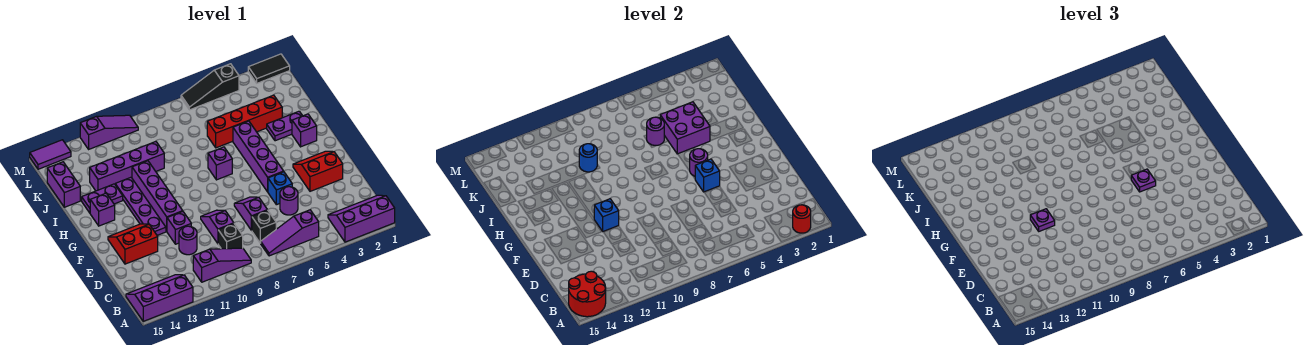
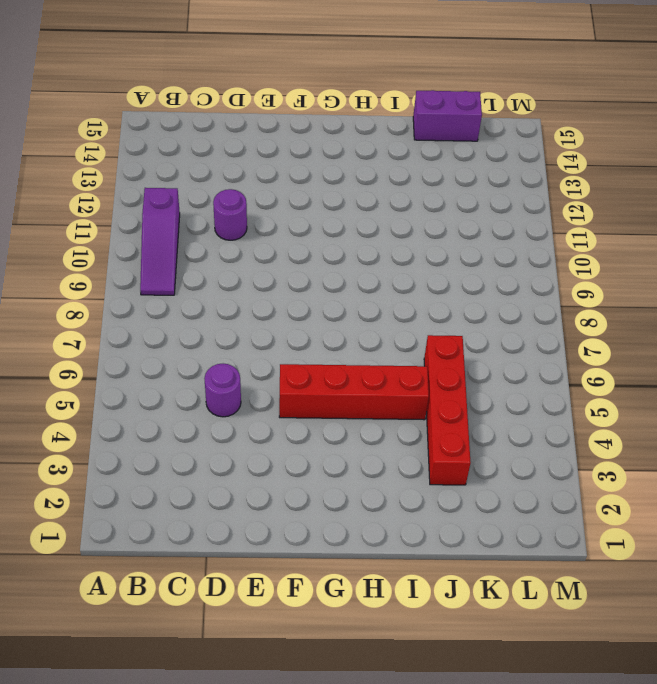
red brick F5:I5 level 1 -> purple brick F5:I5 level 1
none -> purple slope A1:B3 level 1 top A
none -> purple slope A13:B15 level 1 top A
none -> purple slope B5:B7 level 1 top 5
none -> black brick C7 level 1

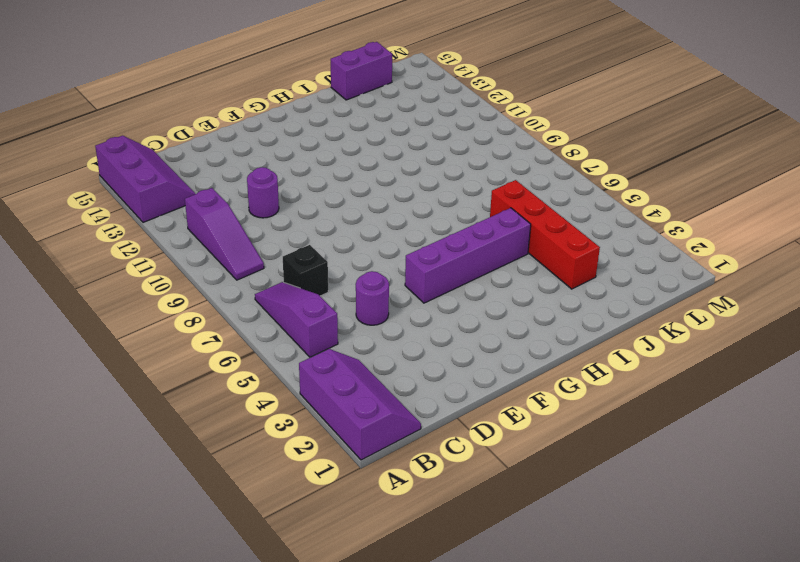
none -> black brick C9 level 1
none -> purple slope D7:E7 level 1 top D
none -> purple slope D9:E9 level 1 top D
none -> red slope E2:F3 level 1 top E

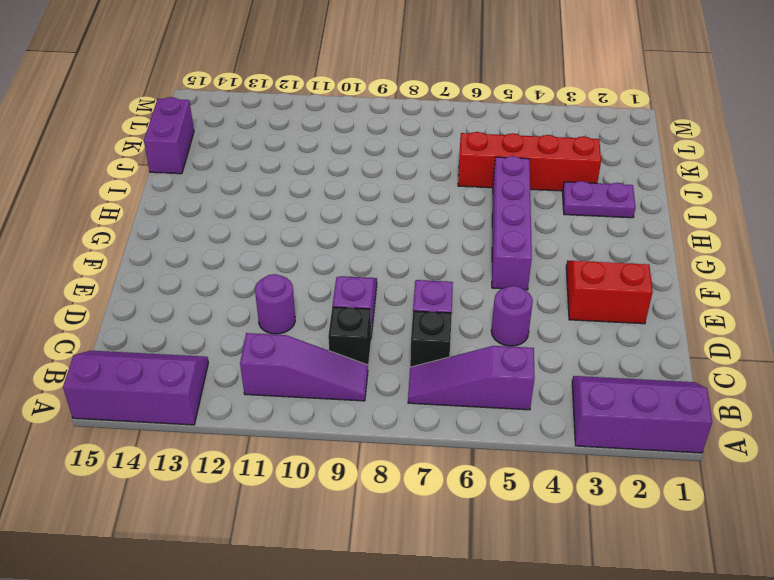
none -> blue brick E5 level 1
none -> purple brick E11 level 1
none -> red slope E13:F14 level 1 top E
none -> purple brick F11:I11 level 1

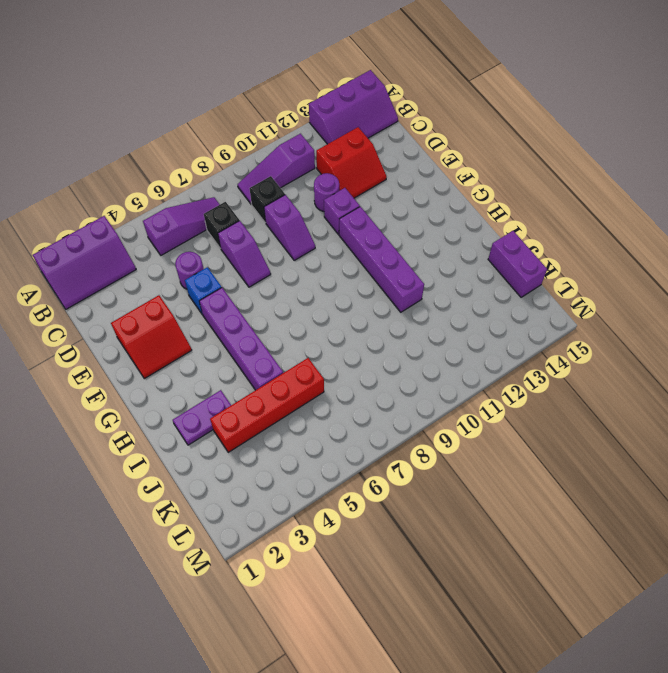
red slope C12:D13 level 1 top C -> red slope E13:F14 level 1 top E
none -> purple plate F12:I12 level 1
none -> purple brick H2 level 1
none -> purple brick H7 level 1
none -> purple brick H14 level 1

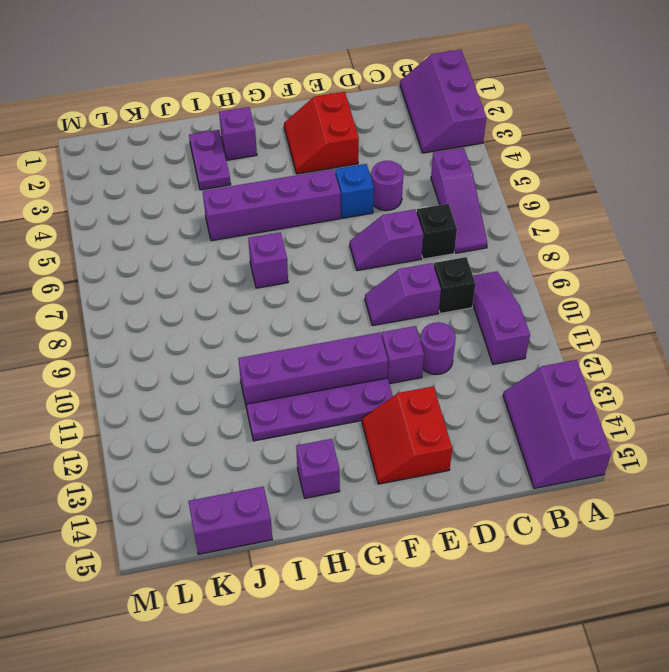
none -> purple plate I13:I14 level 1
none -> red brick J3:J6 level 1
none -> purple brick J10:J13 level 1
none -> black tile M1:M2 level 1

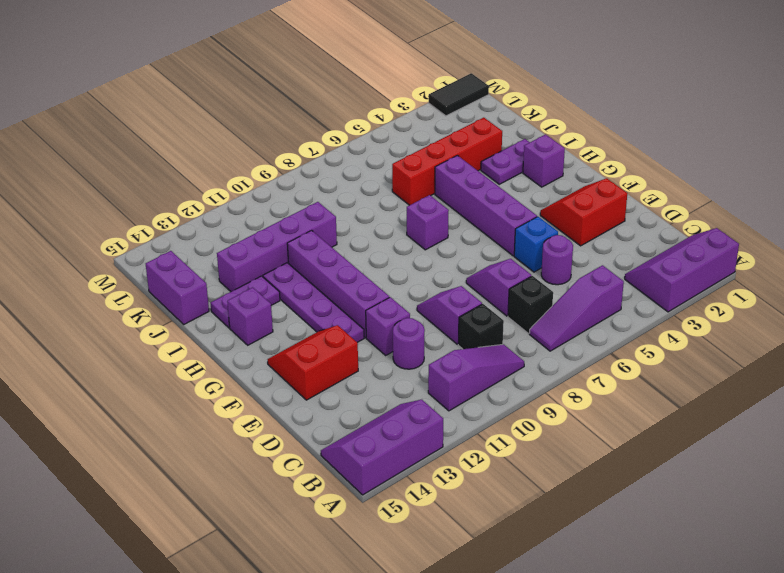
none -> black slope M4:M6 level 1 top 4
none -> purple slope M10:M12 level 1 top 12
none -> purple tile M14:M15 level 1
none -> red round brick A2 level 2

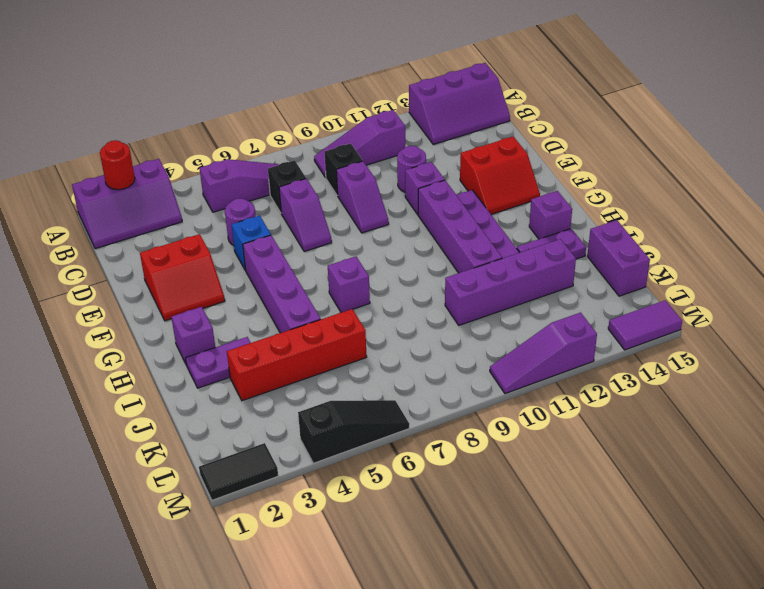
none -> red round brick A14:B15 level 2
none -> blue brick F5 level 2
none -> blue brick F11 level 2
none -> purple round brick G5 level 2

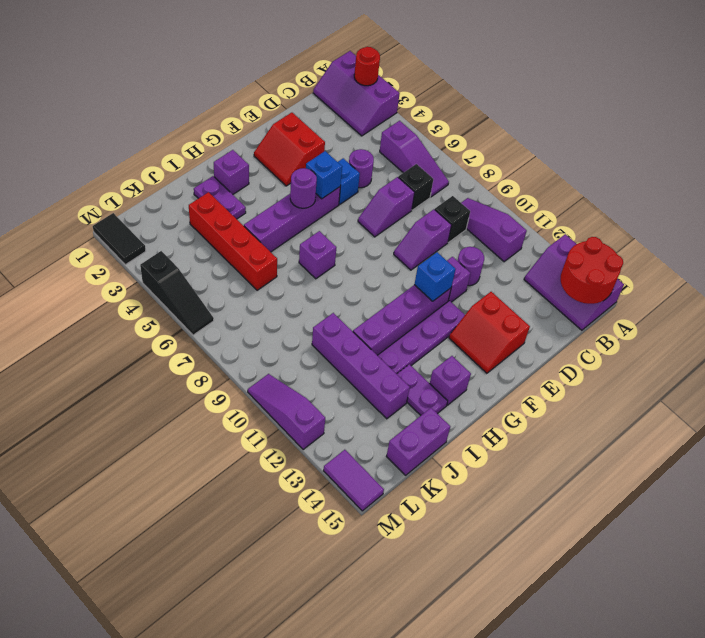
none -> purple brick I4:J5 level 2
none -> purple round brick J6 level 2
none -> blue round brick J10 level 2
none -> purple plate F5 level 3

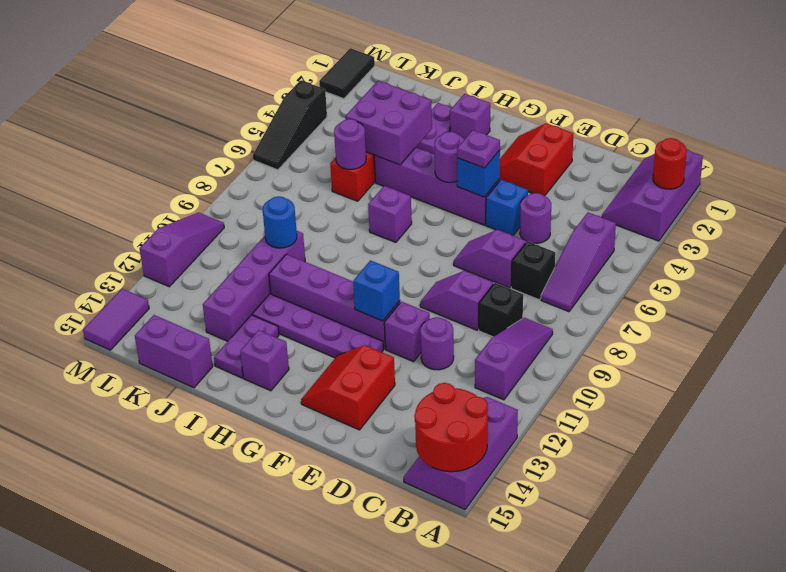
none -> purple plate F11 level 3

